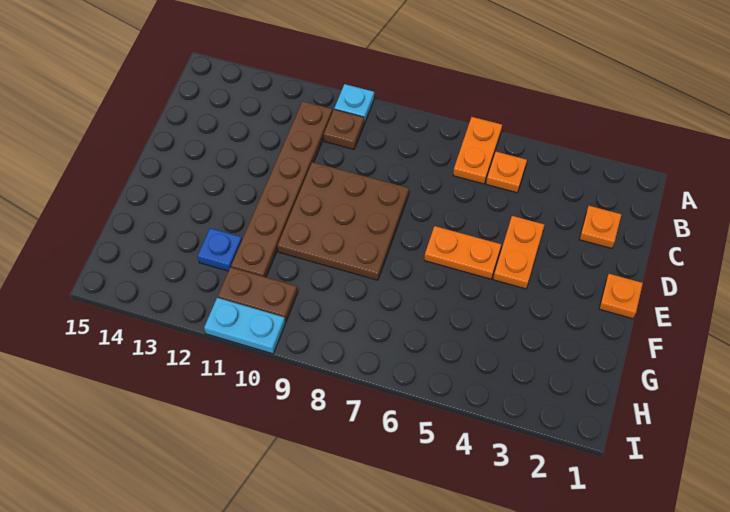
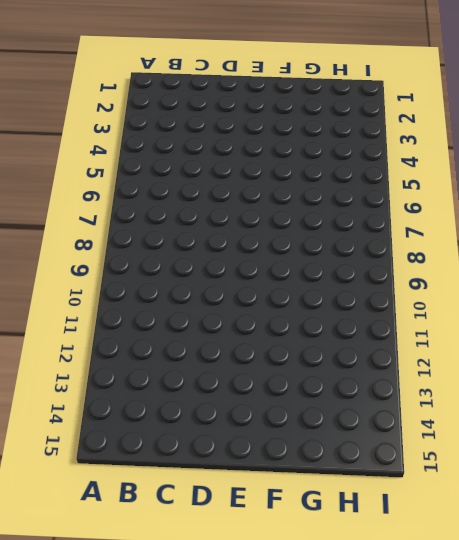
none -> orange plate A6:B6 level 1
none -> cyan plate A10 level 1
none -> orange plate B5 level 1

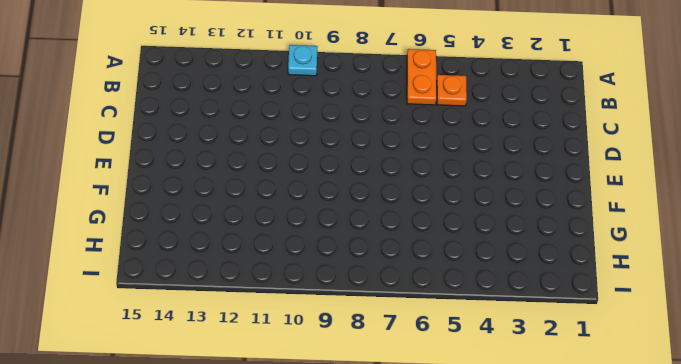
none -> brown plate B10 level 1
none -> brown plate B11:G11 level 1
none -> orange plate C2 level 1

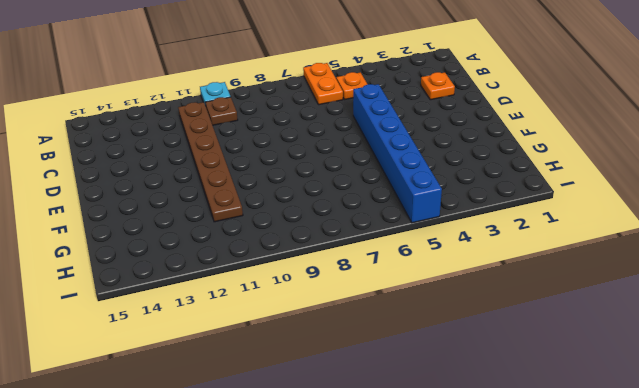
blue brick D5:I5 level 1 -> orange plate E5:E6 level 1
none -> orange plate D4:E4 level 1
none -> brown plate D8:F10 level 1
none -> orange plate E1 level 1

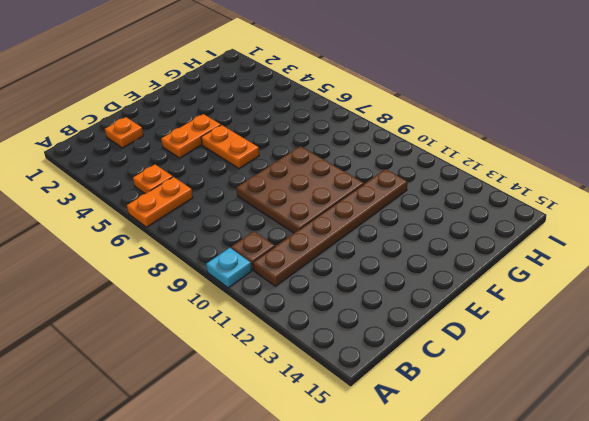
none -> orange plate E1 level 1
none -> blue plate G12 level 1
none -> brown plate H10:H11 level 1

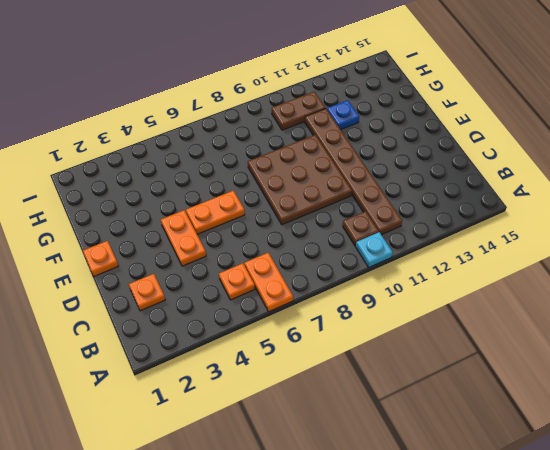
none -> cyan plate I10:I11 level 1

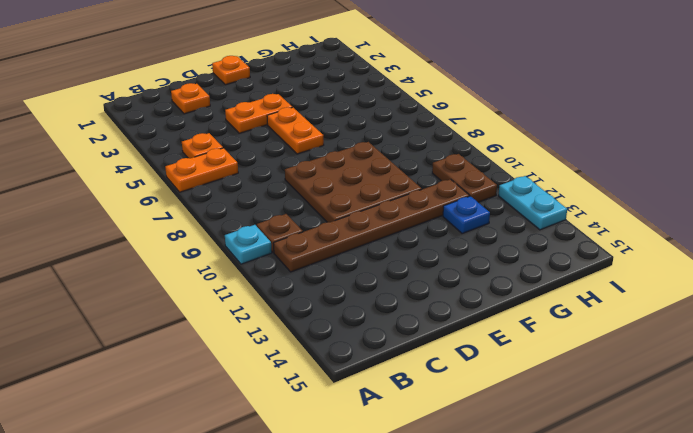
cyan plate I12:I13 level 1 -> cyan plate I10:I11 level 1

